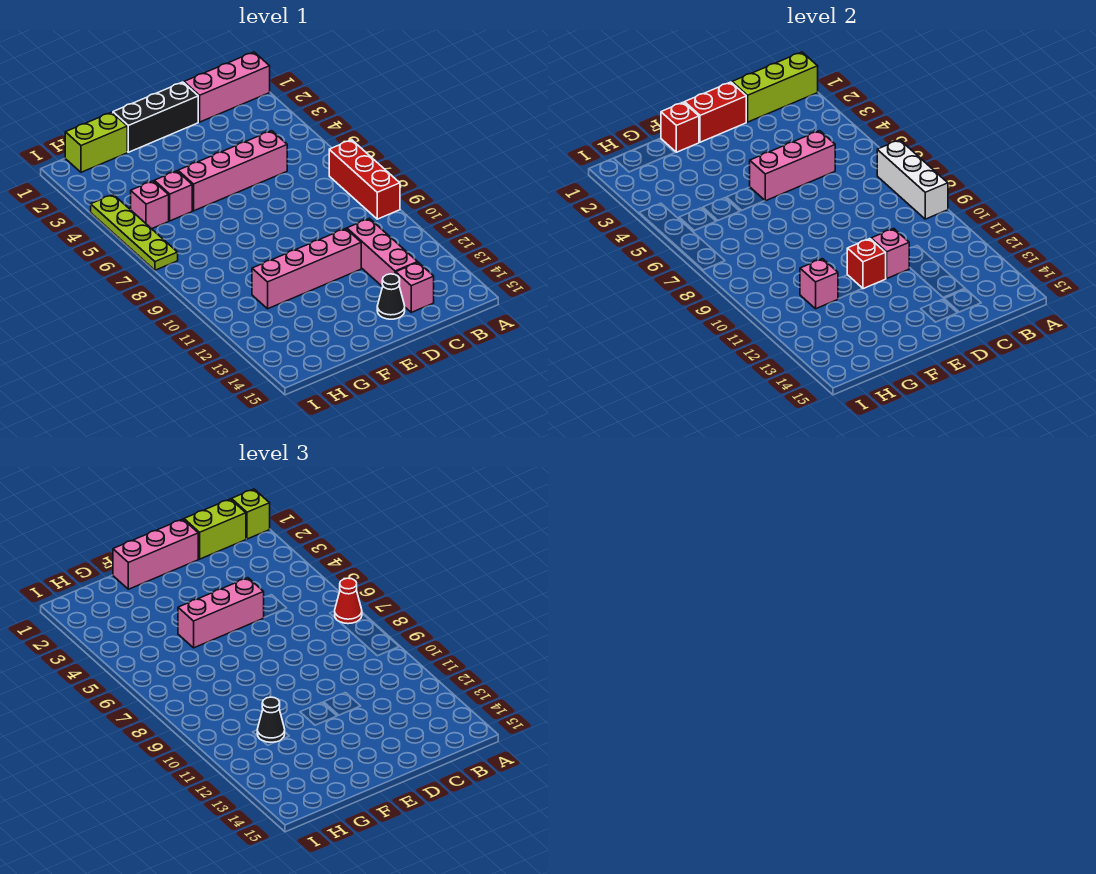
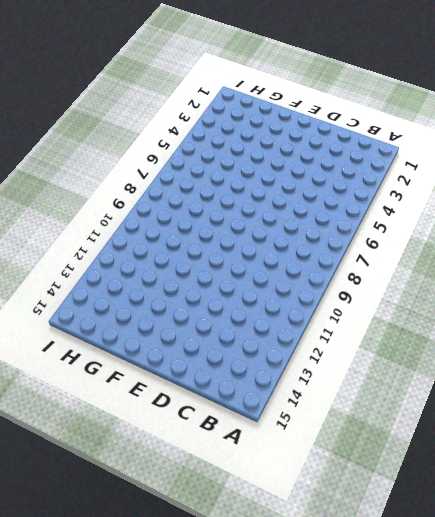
none -> pink brick A1:C1 level 1
none -> red brick A7:A9 level 1
none -> pink brick C5:F5 level 1

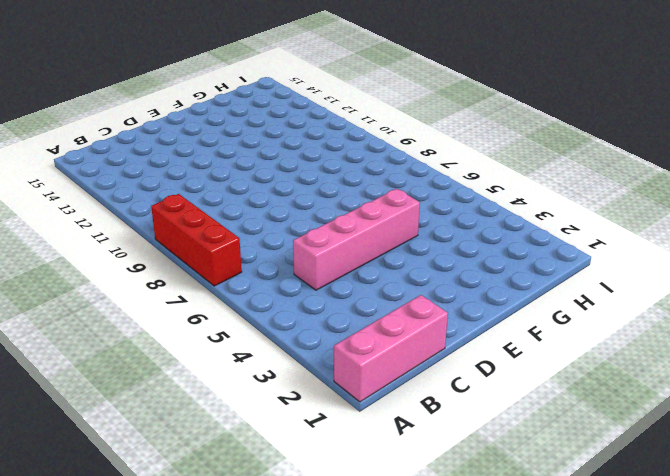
none -> pink brick C11:C13 level 1
none -> pink brick C14 level 1
none -> black brick D1:F1 level 1

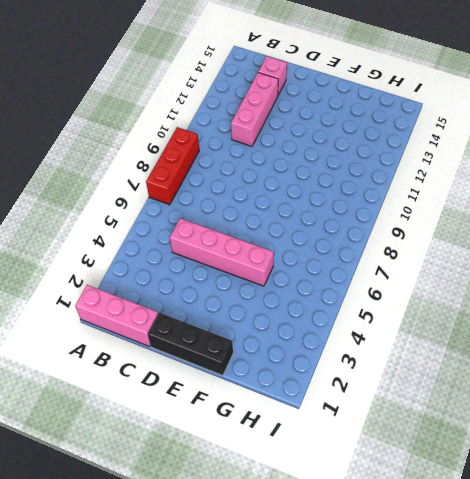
none -> pink brick D11:G11 level 1
none -> black cone D14 level 1
none -> lime brick G1:H1 level 1

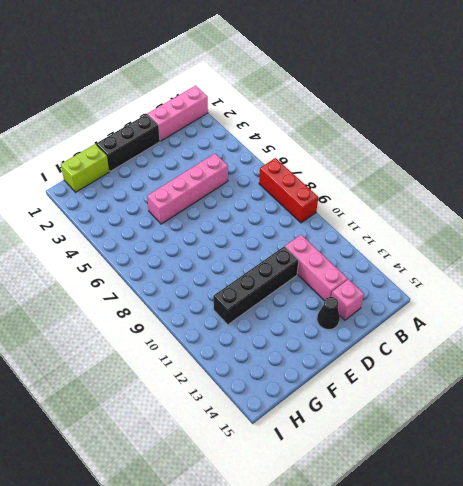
black brick D11:G11 level 1 -> pink brick D11:G11 level 1
none -> pink brick G5 level 1
none -> pink brick H5 level 1
none -> lime plate I4:I7 level 1

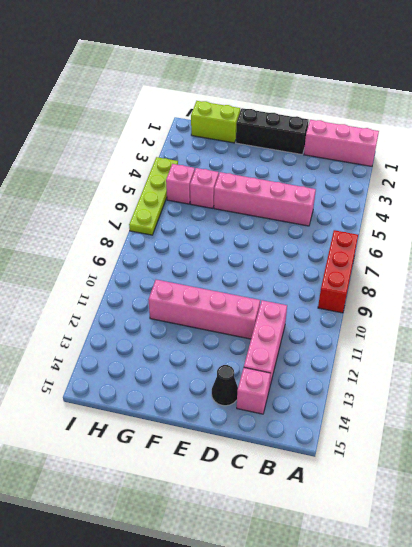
none -> lime brick A1:C1 level 2
none -> white brick A7:A9 level 2
none -> pink brick C5:E5 level 2

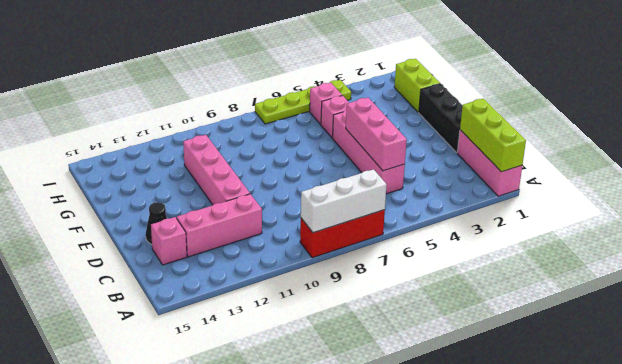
none -> red brick D1:E1 level 2
none -> pink brick D11 level 2
none -> red brick E11 level 2

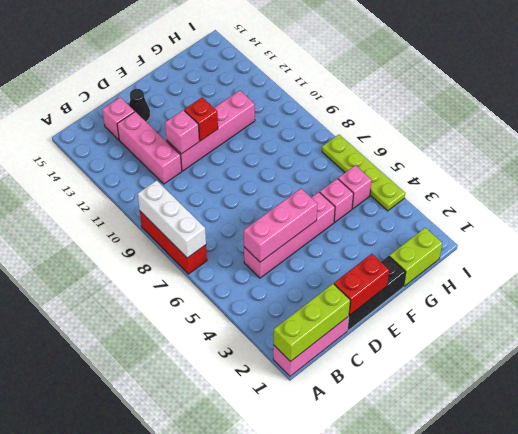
none -> red brick F1 level 2
none -> pink brick G11 level 2
none -> lime brick A1 level 3

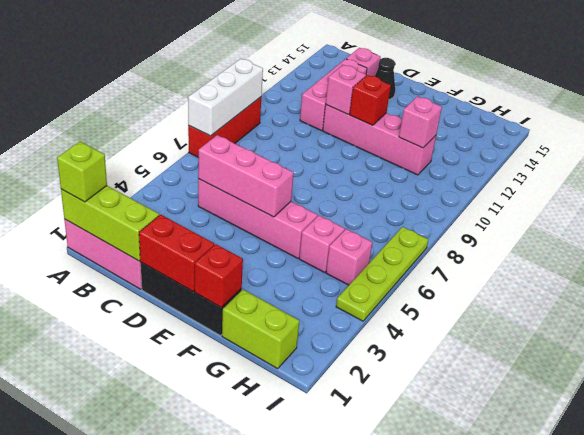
none -> red cone A7 level 3
none -> lime brick B1:C1 level 3
none -> pink brick D1:F1 level 3

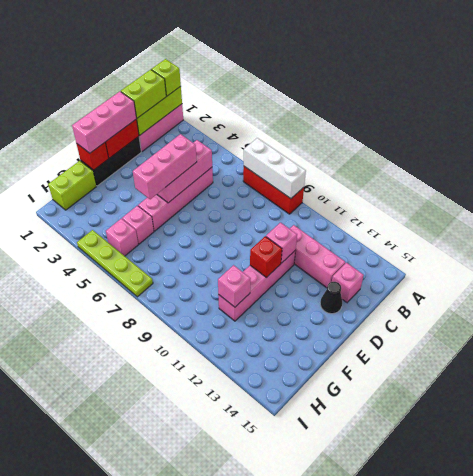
none -> red cone A7 level 3
none -> black cone G11 level 3

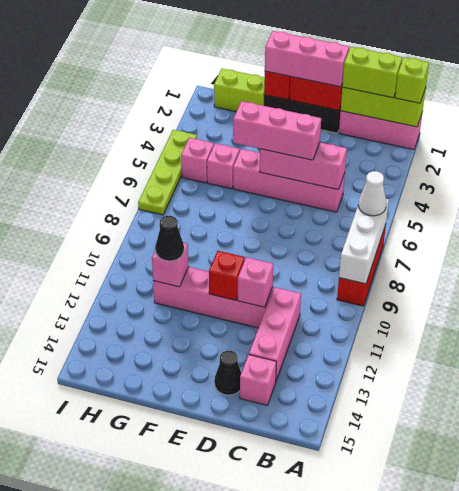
white cone A7 level 3 -> red cone A7 level 3

